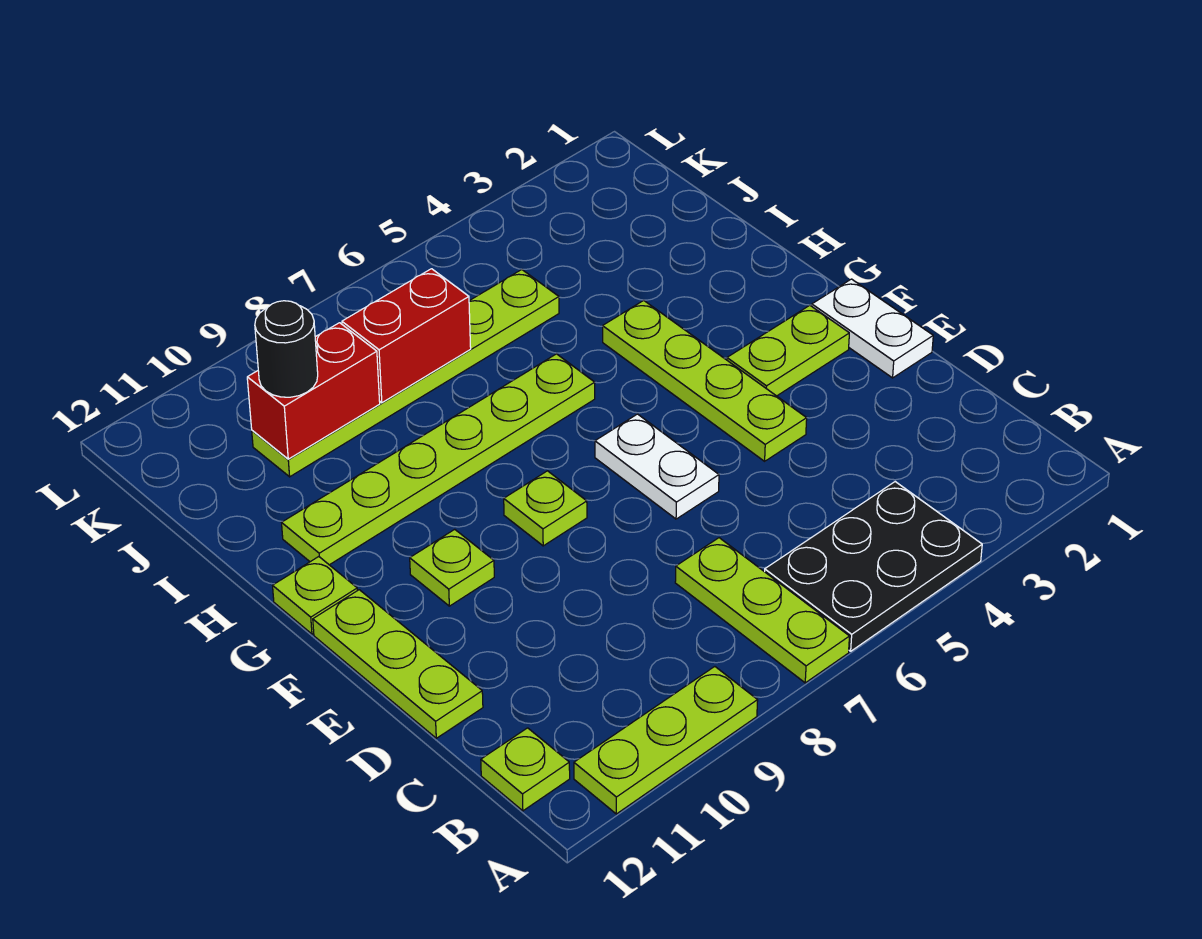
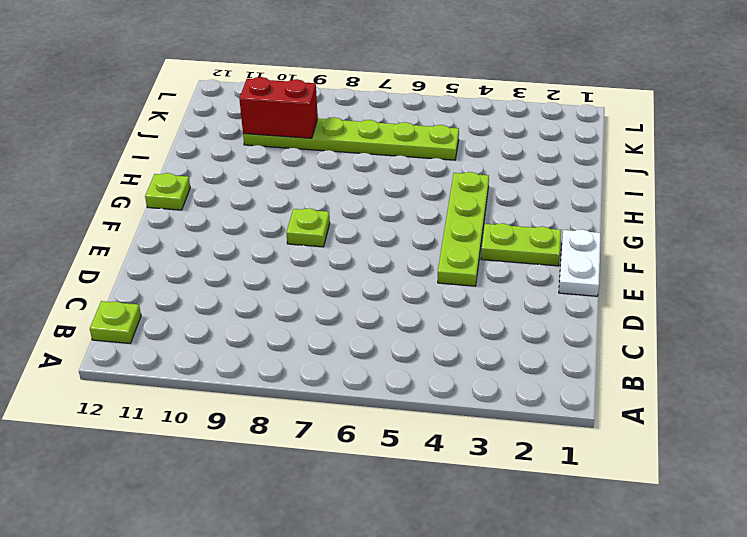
none -> black plate A4:B6 level 1
none -> lime plate A7:C7 level 1
none -> lime plate A9:A11 level 1

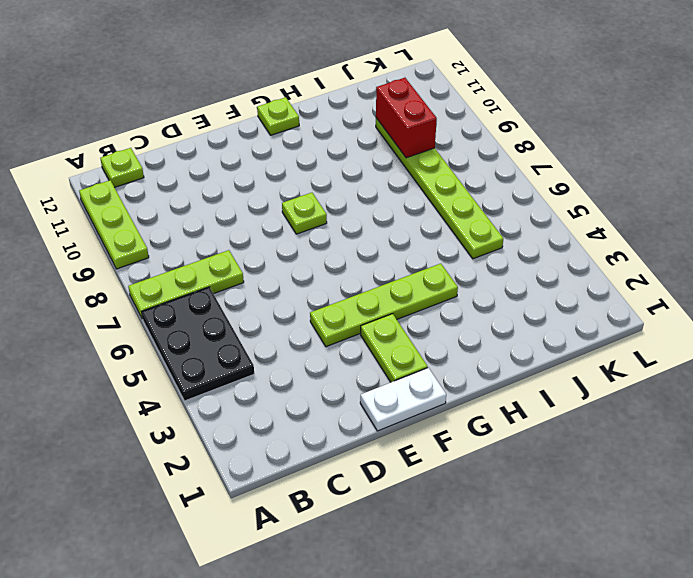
none -> lime plate D12:F12 level 1
none -> white plate E6:F6 level 1
none -> lime plate F10 level 1

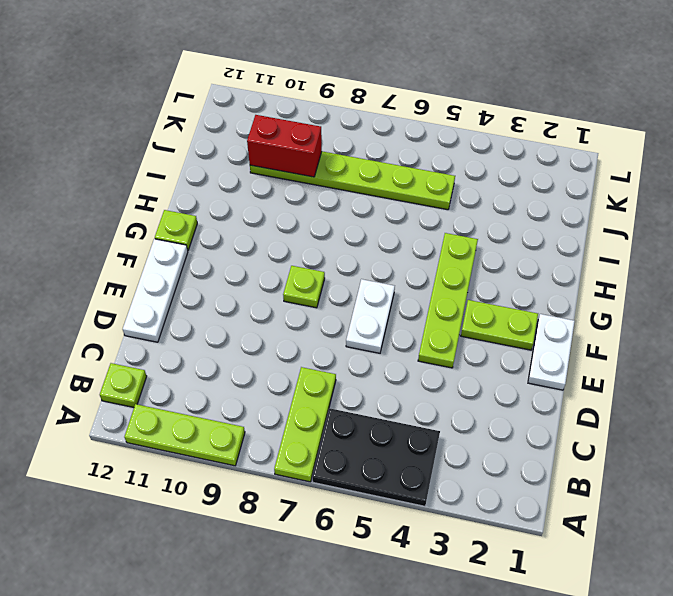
white plate D12:F12 level 1 -> lime plate D12:F12 level 1
none -> lime plate F10 level 1
none -> lime plate H6:H11 level 1
none -> red brick J7:J8 level 2

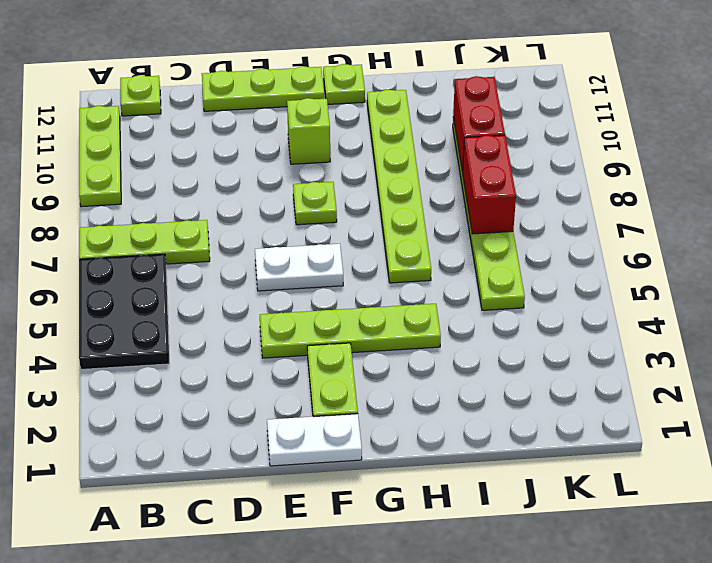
lime brick F10 level 1 -> lime plate F10 level 1
none -> black round brick J10 level 3

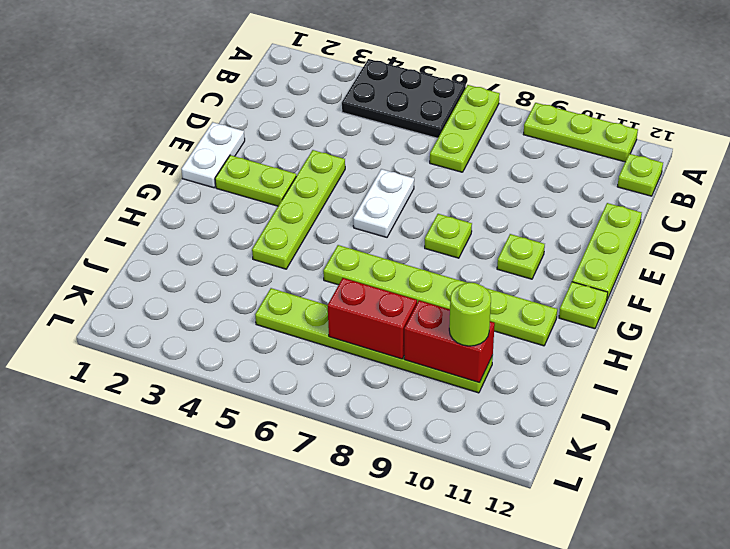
lime round brick J10 level 3 -> black round brick J10 level 3

